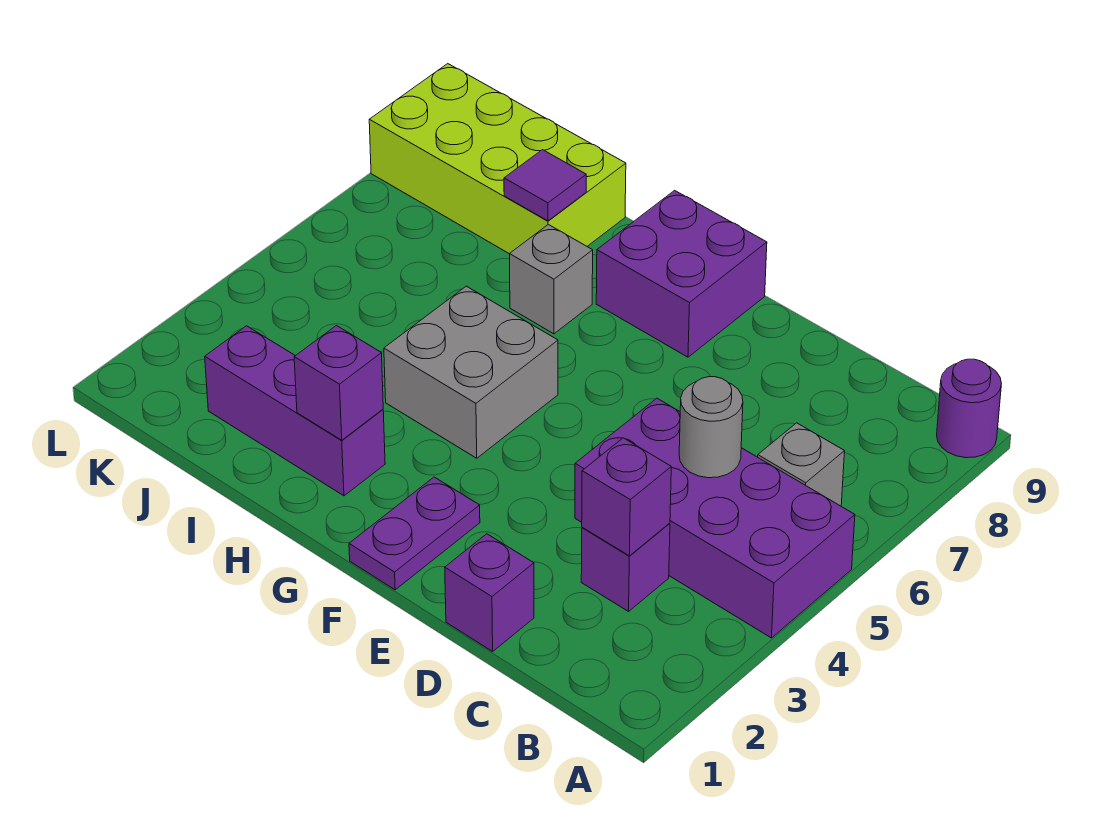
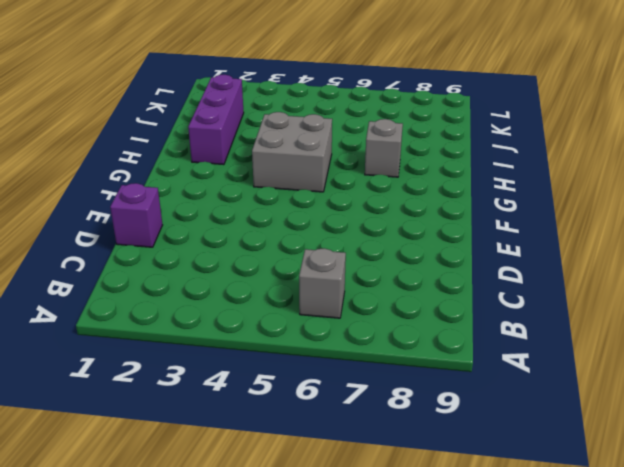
none -> purple brick A4:D5 level 1
none -> purple round brick A9 level 1
none -> purple brick C3 level 1

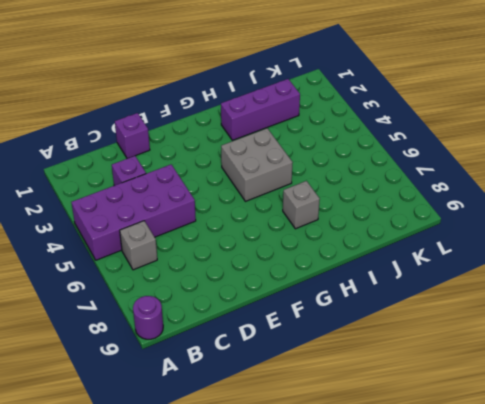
none -> purple plate F1:F2 level 1
none -> purple brick F8:G9 level 1
none -> lime brick I8:L9 level 1

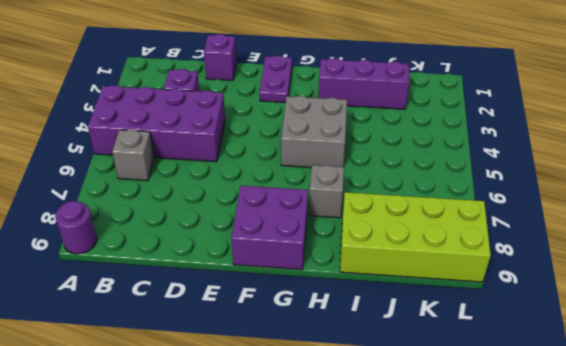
none -> purple brick C3 level 2
none -> grey round brick C5 level 2
none -> purple brick H2 level 2

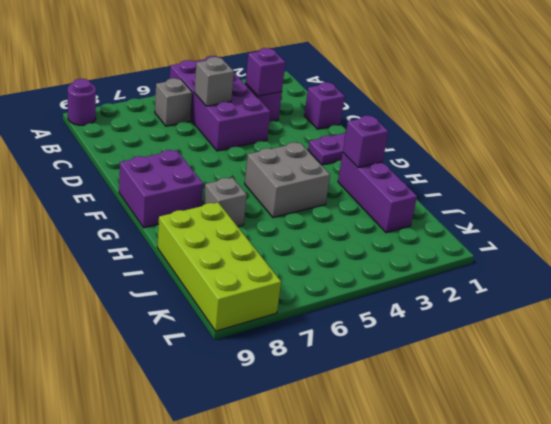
grey brick C5 level 2 -> grey round brick C5 level 2
none -> purple tile I8 level 2

